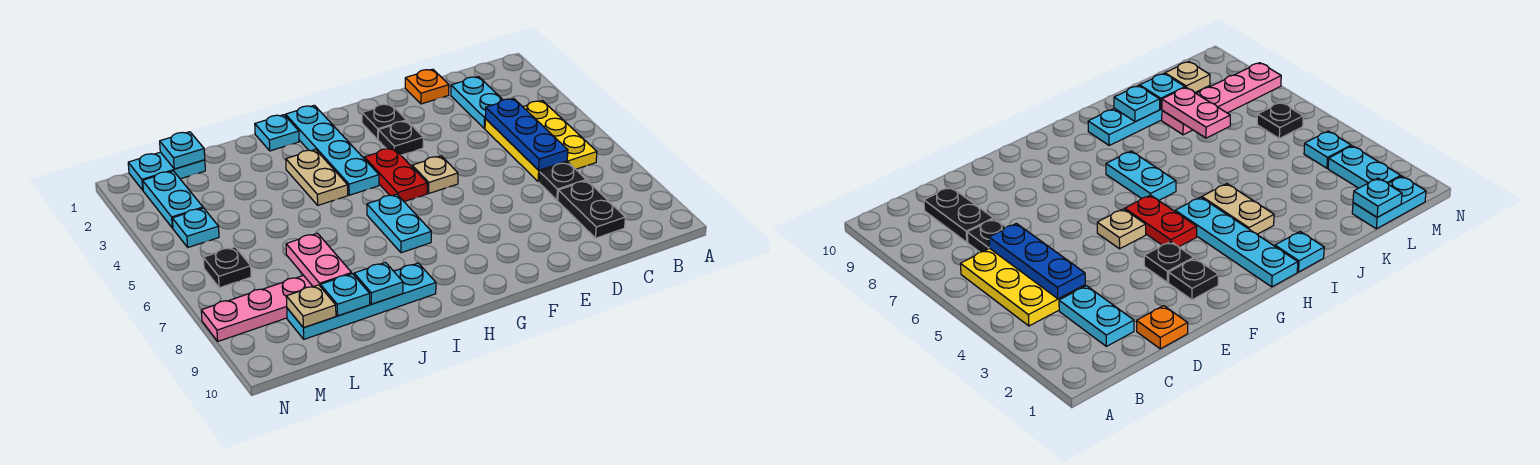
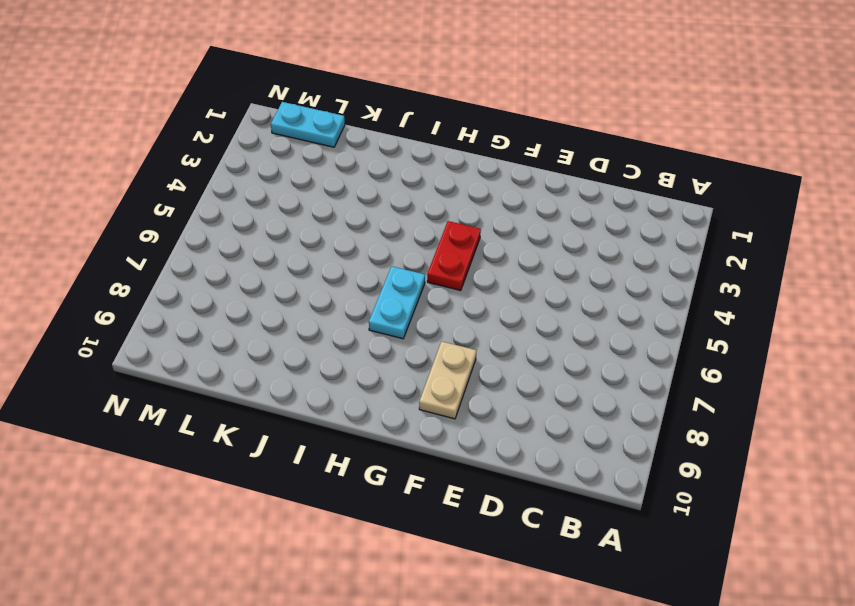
tan plate F8:F9 level 1 -> tan plate I3:I4 level 1
none -> yellow plate B4:C6 level 1
none -> cyan plate C2:C3 level 1
none -> black plate C7 level 1

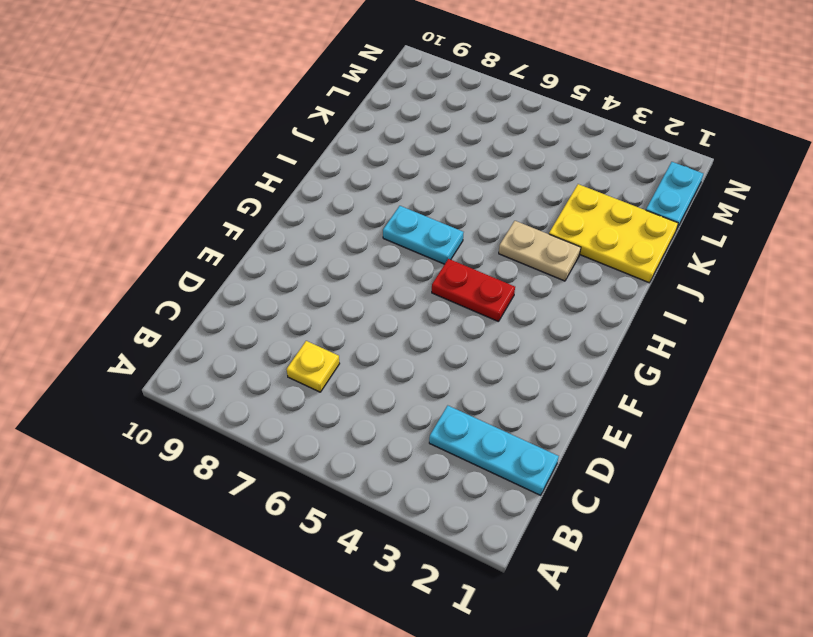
cyan plate C1:C3 level 1 -> cyan plate C2:C3 level 1
yellow plate C7 level 1 -> black plate C7 level 1
yellow plate J1:K3 level 1 -> yellow plate B4:C6 level 1
none -> black plate C8:C9 level 1
none -> orange plate D1 level 1
none -> black plate F2 level 1

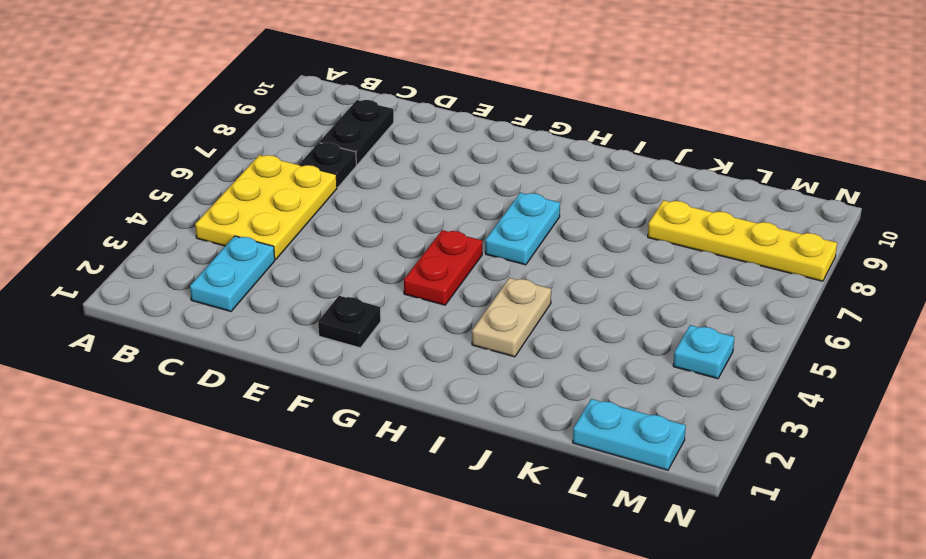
yellow plate K8:N8 level 1 -> pink plate K8:N8 level 1
none -> orange plate D1 level 1
none -> black plate F3 level 1
none -> tan plate F5 level 1

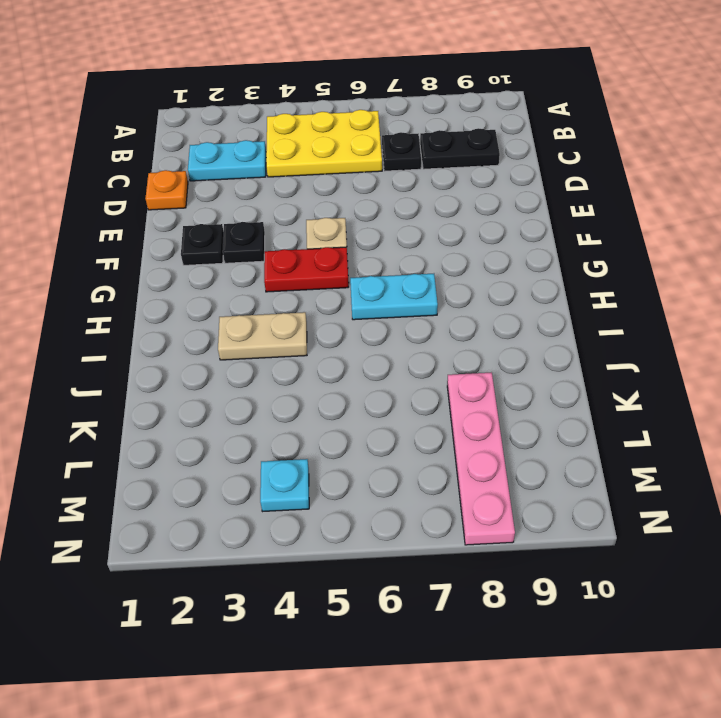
none -> cyan plate H1:H4 level 1
none -> cyan plate I1 level 1
none -> cyan plate I9:L9 level 1

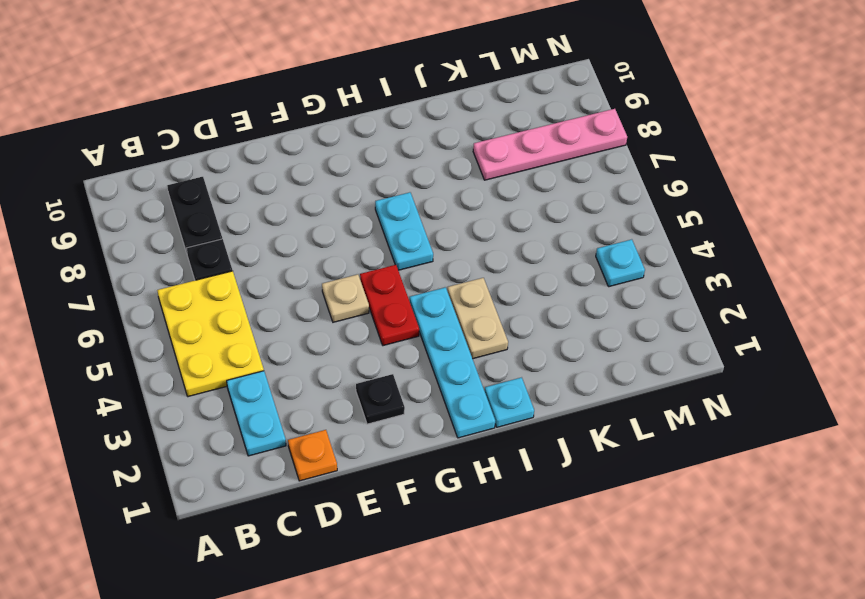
none -> black plate F3 level 1
none -> cyan plate I9:L9 level 1
none -> cyan plate L1:M1 level 1

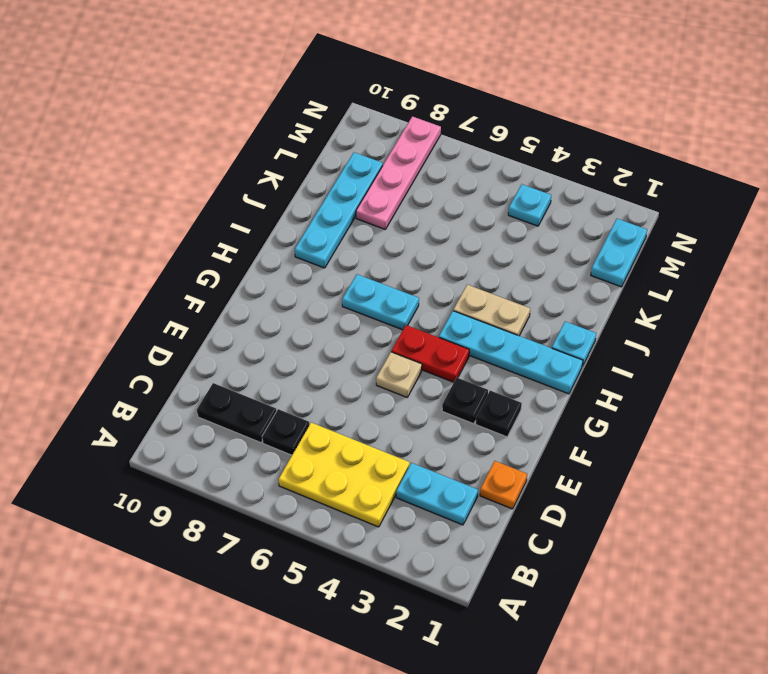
none -> cyan plate M2:M3 level 1
none -> black plate M6 level 1
none -> blue plate C4:C6 level 2

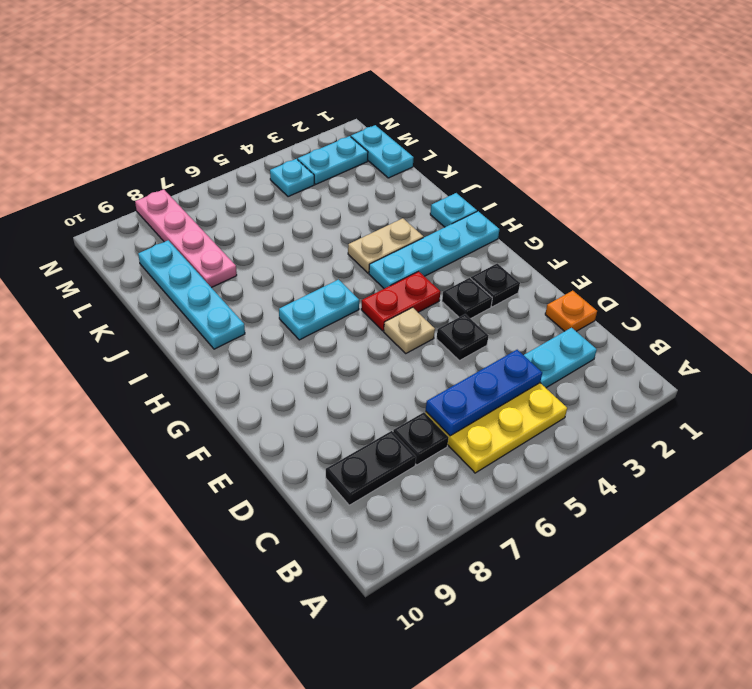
black plate E4 level 1 -> black plate M6 level 1
none -> cyan plate J9 level 2
none -> pink plate K7:K8 level 2
none -> cyan plate K9 level 2

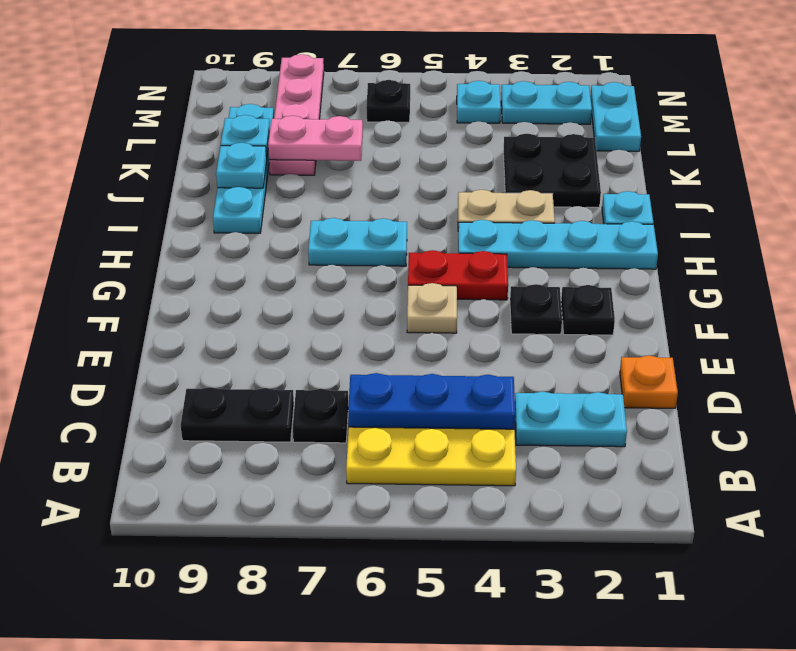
black plate J2:K3 level 1 -> none
none -> cyan plate L1 level 2
none -> tan plate L9 level 2

